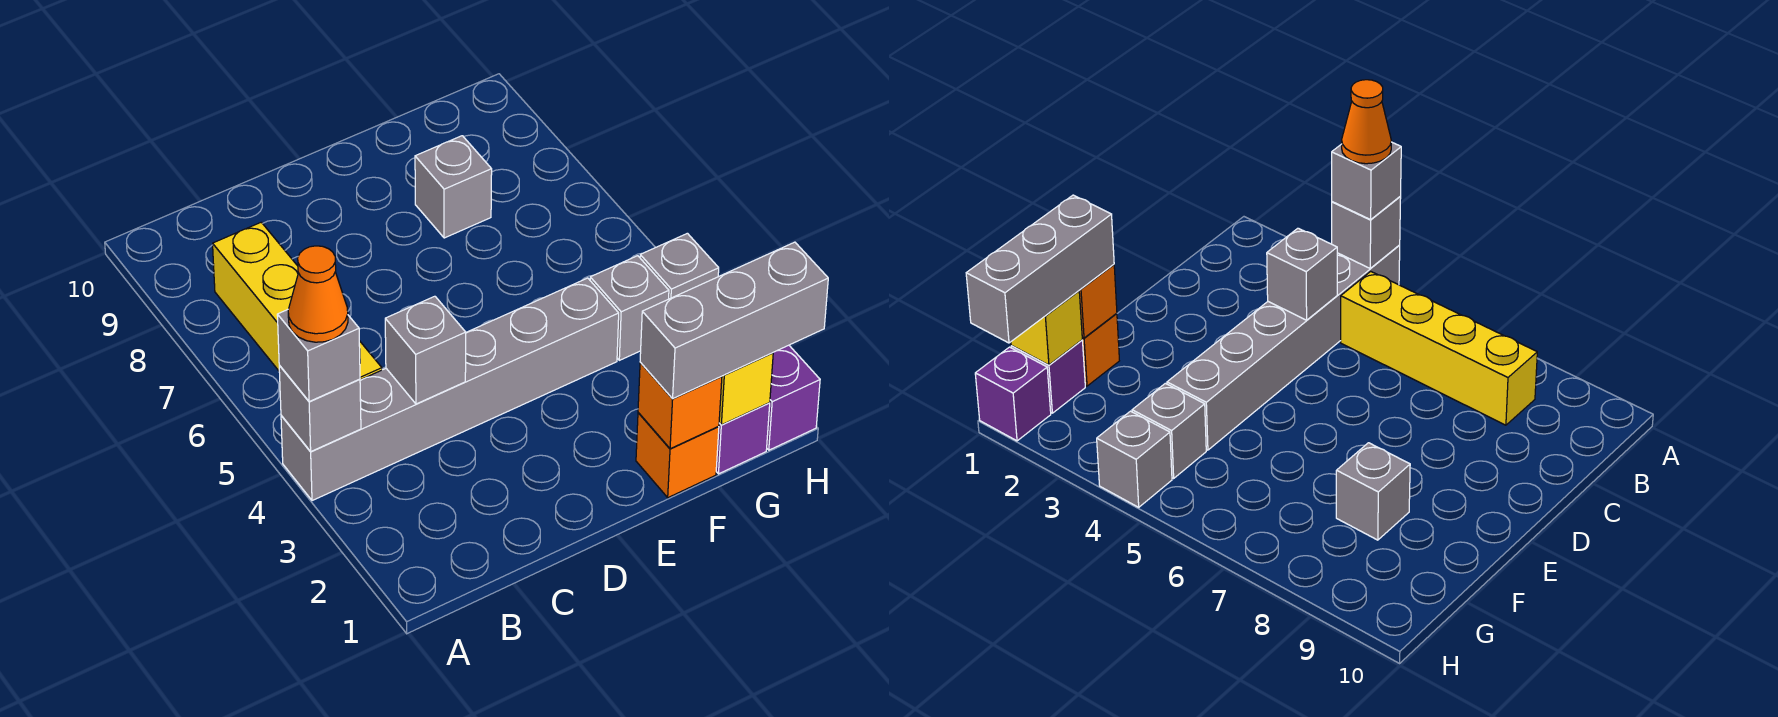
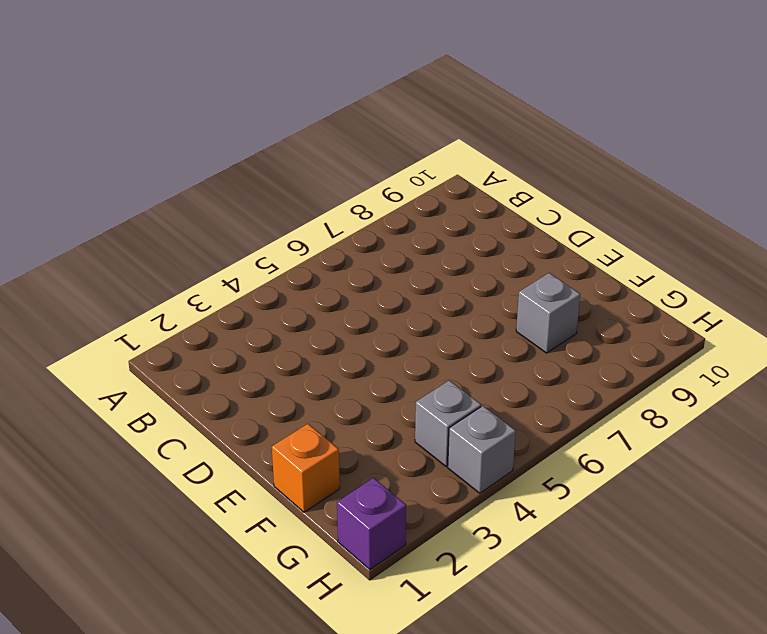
none -> grey brick A4:F4 level 1
none -> yellow brick B5:B8 level 1
none -> purple brick G1 level 1

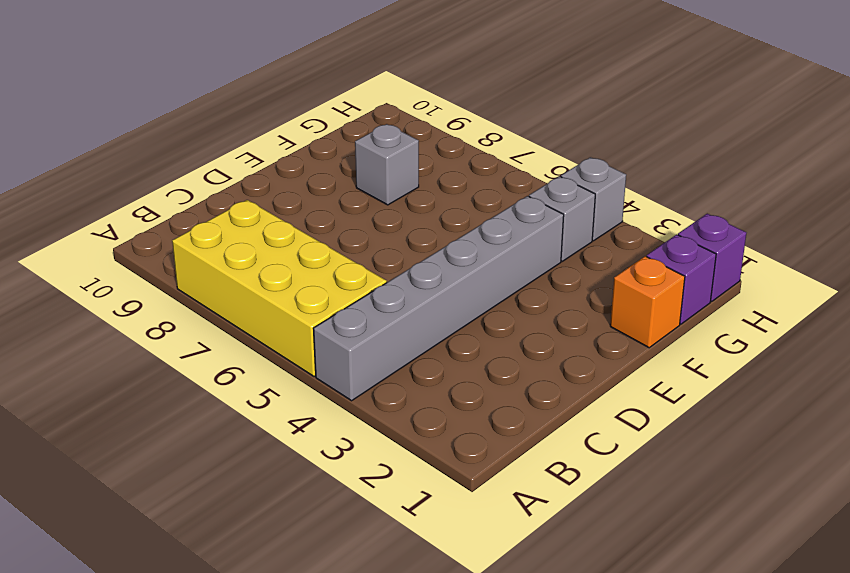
yellow brick A5:B8 level 1 -> yellow brick B5:B8 level 1
none -> grey brick A4 level 2
none -> grey brick C4 level 2
none -> orange brick F1 level 2

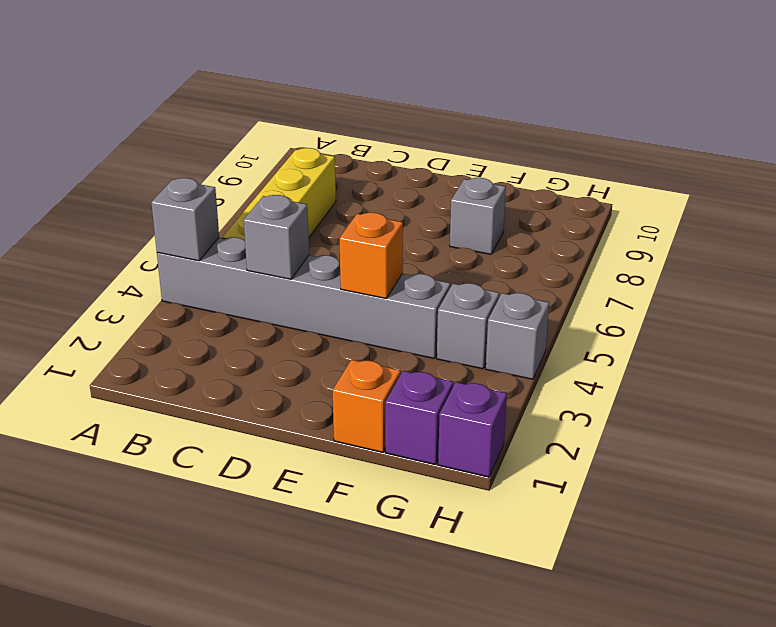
orange brick E4 level 2 -> orange brick F1 level 2
none -> yellow brick G1 level 2
none -> grey brick A4 level 3
none -> grey brick F1:H1 level 3

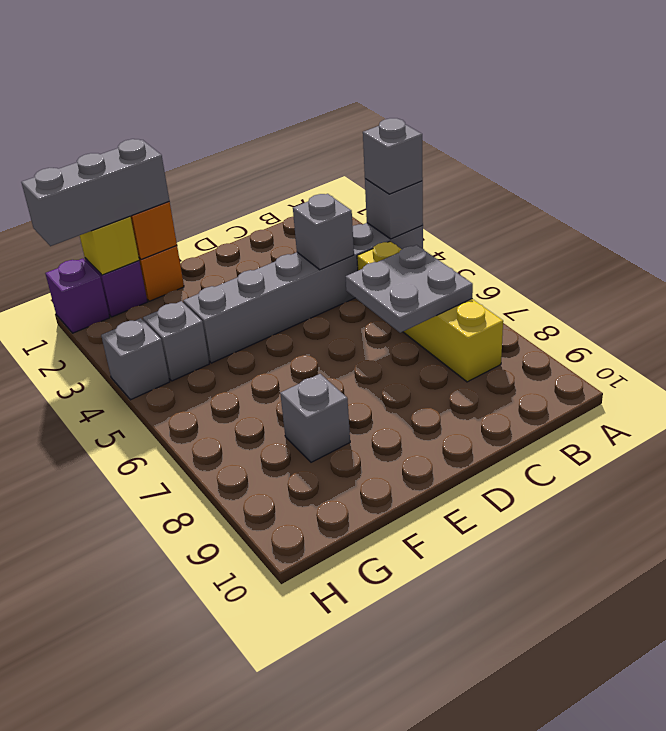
grey plate B6:C7 level 2 -> none
none -> orange cone A4 level 4

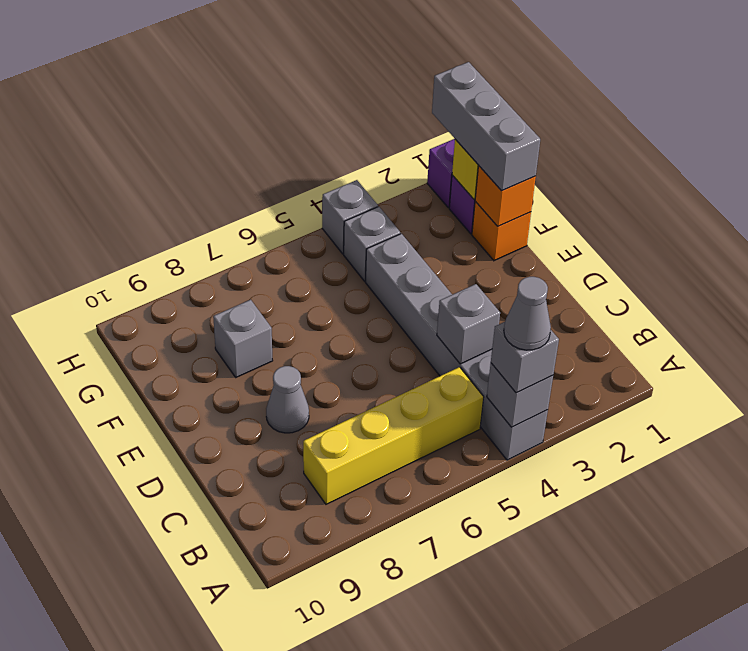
grey cone A4 level 4 -> orange cone A4 level 4
grey cone D8 level 1 -> none

